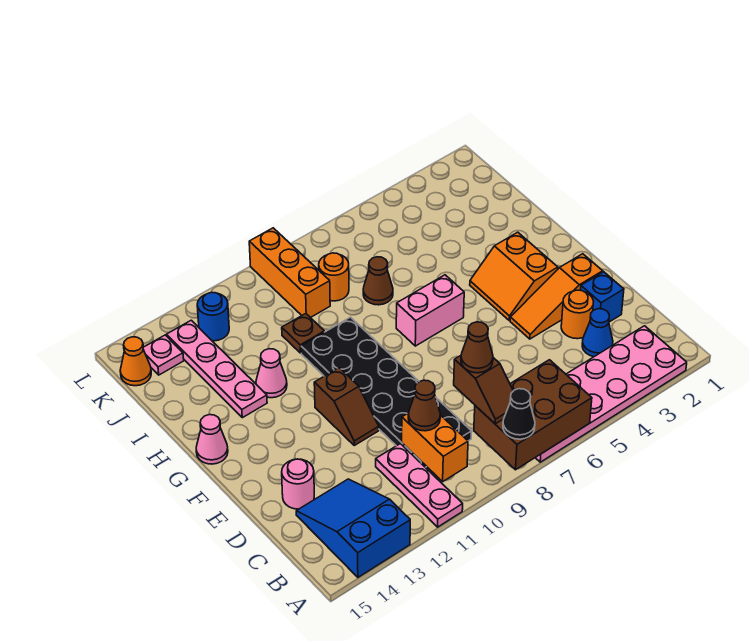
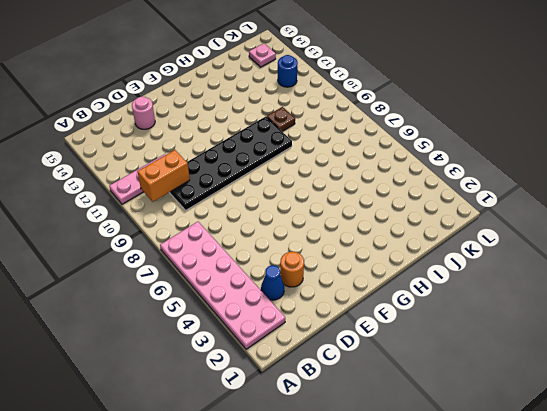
none -> blue slope A13:C14 level 1 top A
none -> blue brick D2 level 1
none -> orange slope E2:E4 level 1 top 2

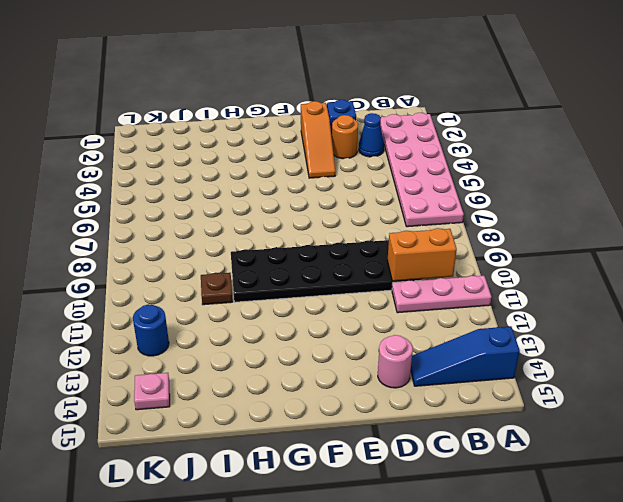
blue slope A14:C14 level 1 top A -> blue slope A13:C14 level 1 top A
none -> brown slope E11:F11 level 1 top F
none -> orange slope F3:G4 level 1 top 3
none -> pink brick G6:G7 level 1

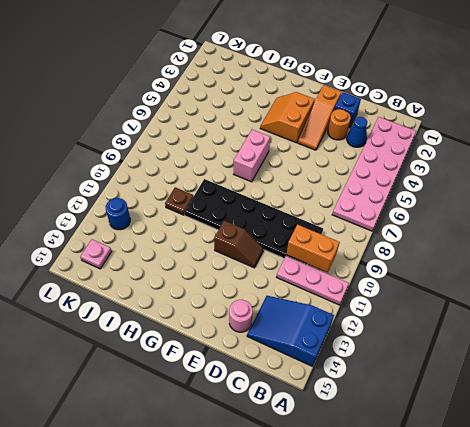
orange slope F3:G4 level 1 top F -> orange slope F3:G4 level 1 top 3
none -> pink cone G15 level 1
none -> pink cone H12 level 1
none -> pink plate H13:K13 level 1

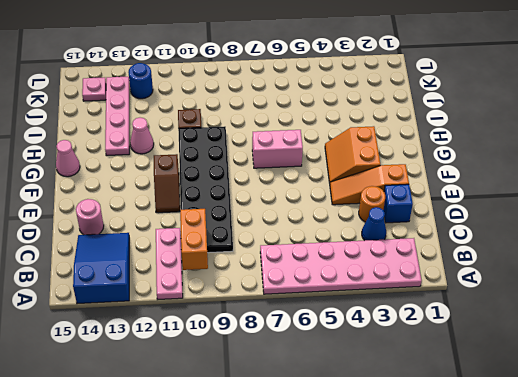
none -> brown cone I7 level 1
none -> orange round brick J8 level 1
none -> orange brick J9:L9 level 1

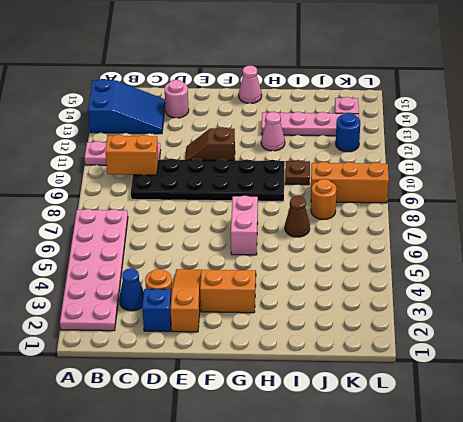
none -> orange cone K15 level 1
none -> brown brick A6:B8 level 2
none -> black cone A8 level 3

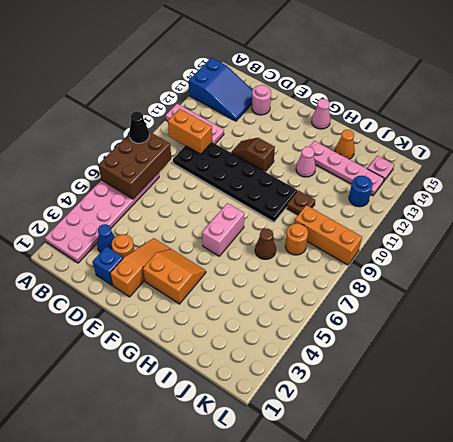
orange cone I14 level 1 -> orange cone K15 level 1
none -> brown slope B8:C8 level 3 top C
none -> brown cone C10 level 3
none -> brown cone C8 level 4

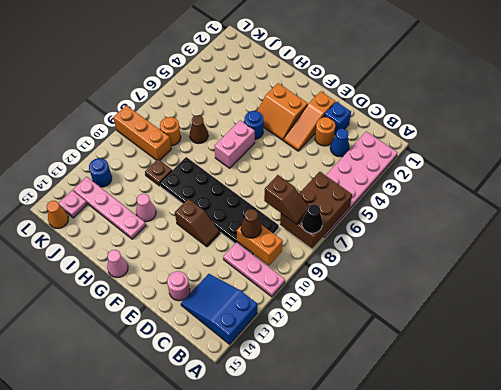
blue round brick G5 level 1 -> none
none -> brown cone C8 level 4

